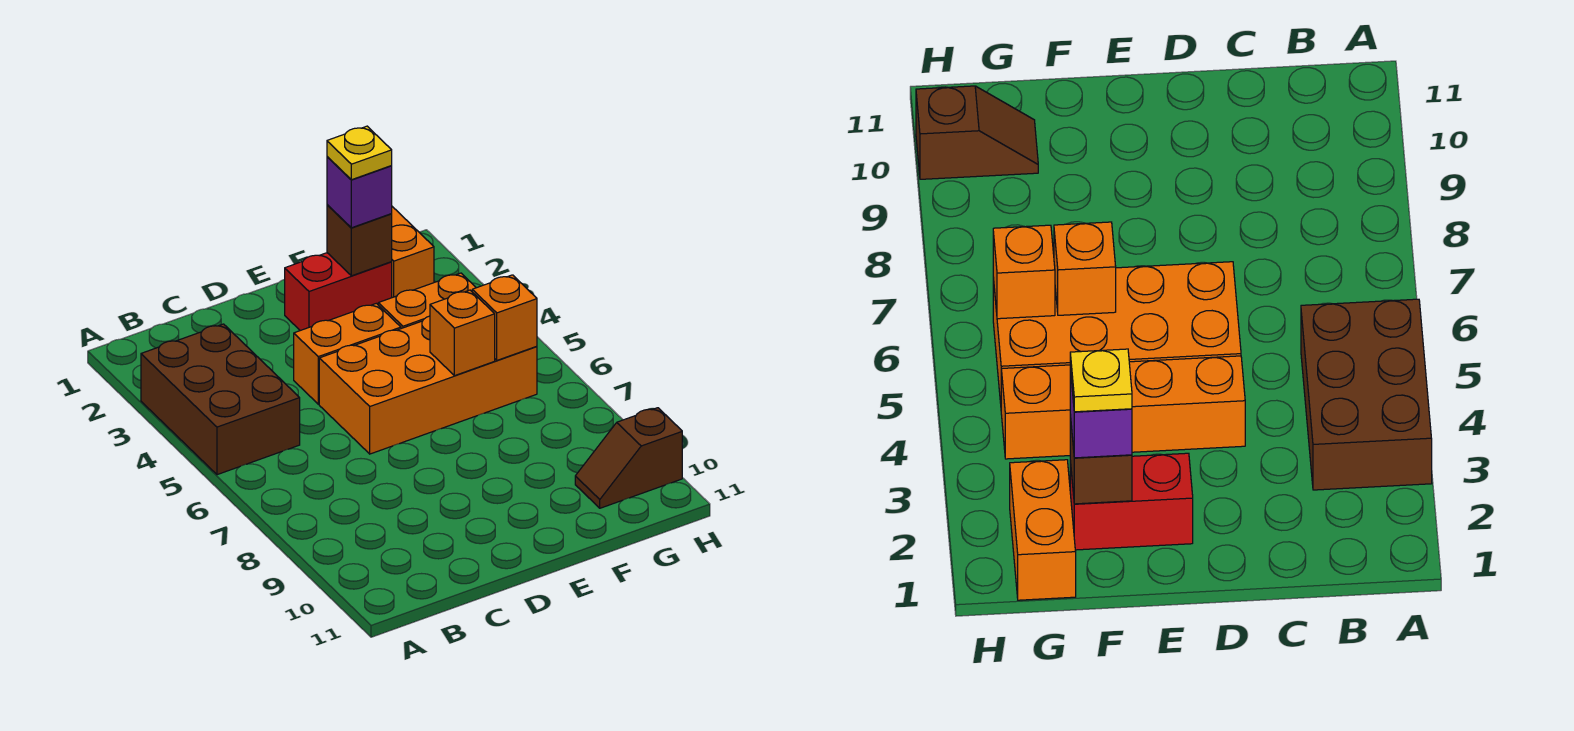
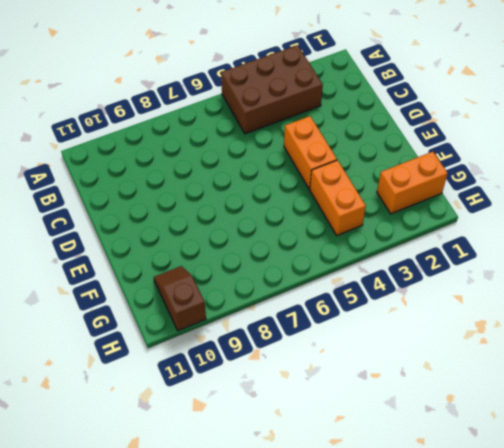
none -> orange brick D5:G6 level 1
none -> red brick E2:F2 level 1
none -> brown brick F2 level 2

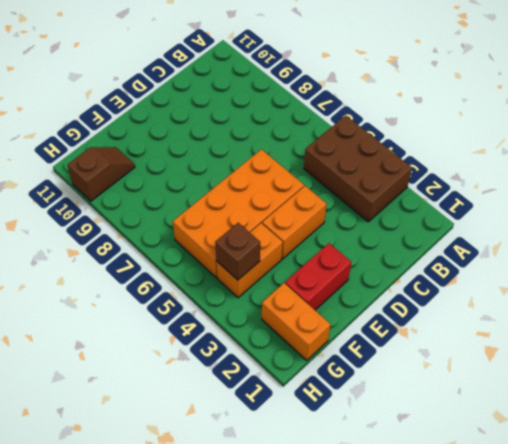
brown brick G4 level 2 -> brown brick F2 level 2
none -> orange brick F6 level 2
none -> orange brick G6 level 2
none -> purple brick F2 level 3

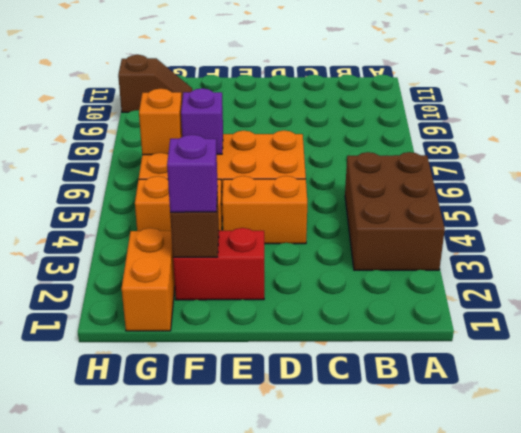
purple brick F6 level 2 -> orange brick F6 level 2
none -> yellow plate F2 level 4

